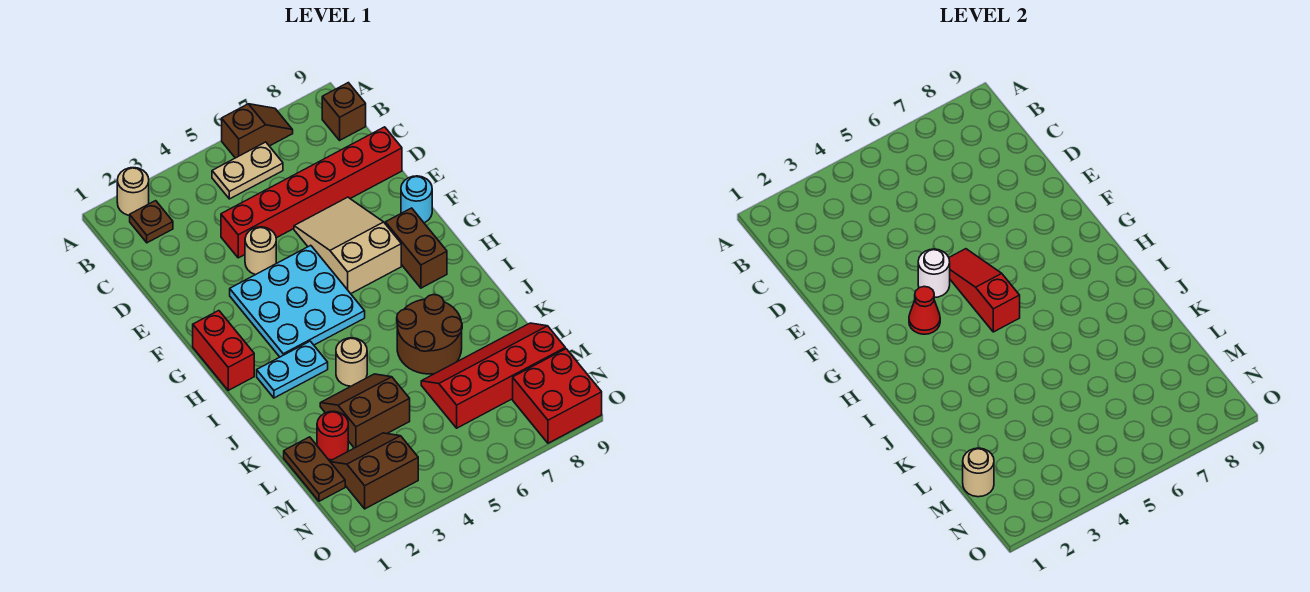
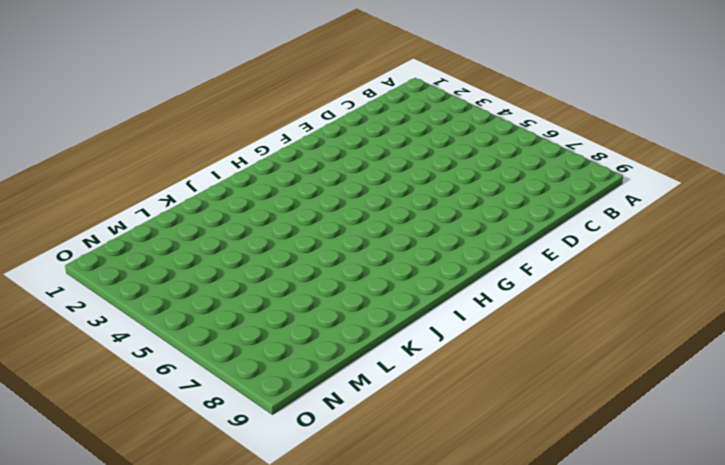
none -> tan round brick A2 level 1
none -> brown slope A6:A7 level 1 top 6
none -> brown plate B2 level 1

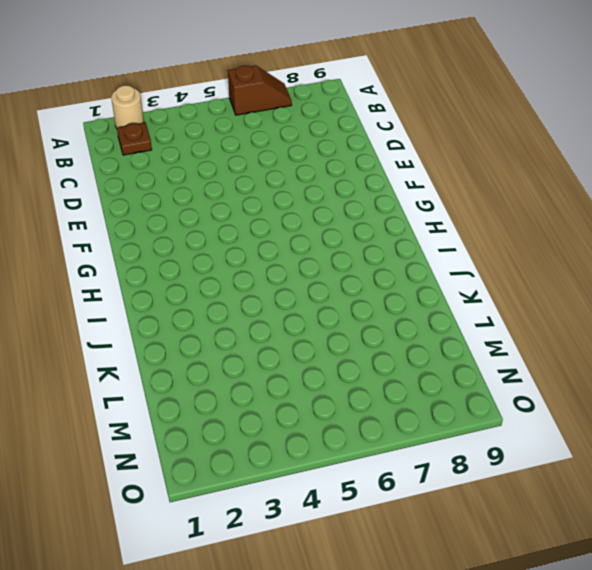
none -> tan plate B5:B6 level 1
none -> brown brick B9 level 1
none -> red brick D4:D9 level 1

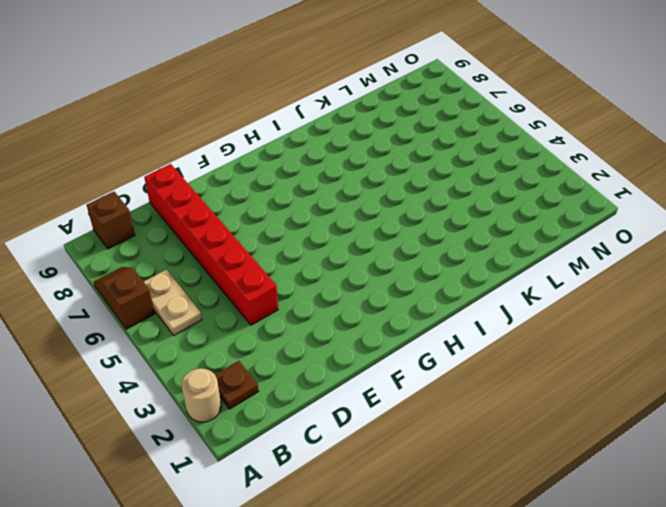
none -> tan round brick E4 level 1
none -> tan slope E6:G7 level 1 top G
none -> cyan plate F3:H5 level 1

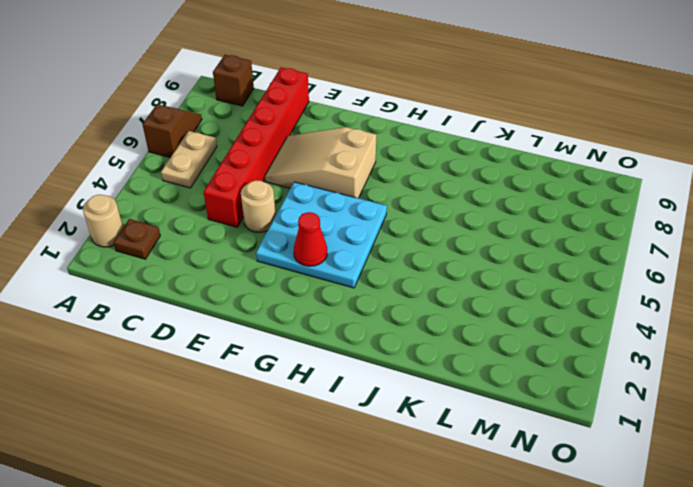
none -> cyan round brick F9 level 1
none -> red brick G1:H1 level 1
none -> brown brick G8:H8 level 1

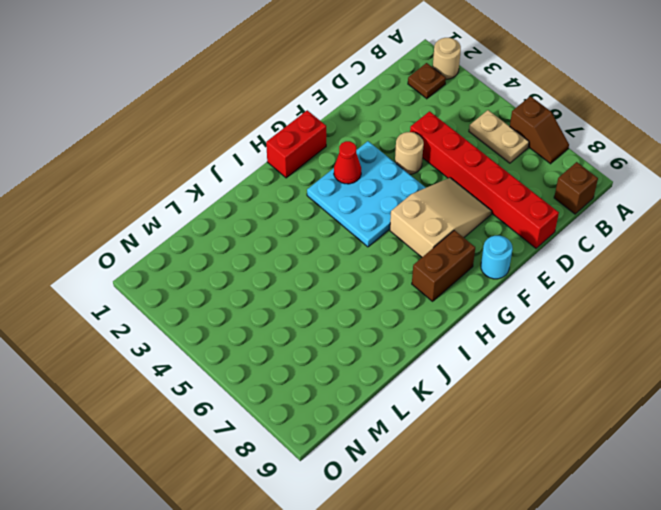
none -> cyan plate I2:I3 level 1
none -> tan round brick J4 level 1
none -> brown round brick J6:K7 level 1

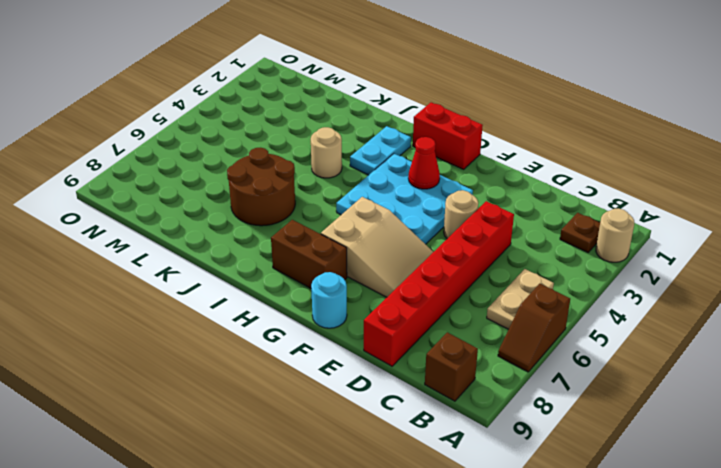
none -> brown slope K3:L4 level 1 top L
none -> brown plate L1:M1 level 1
none -> red round brick L2 level 1

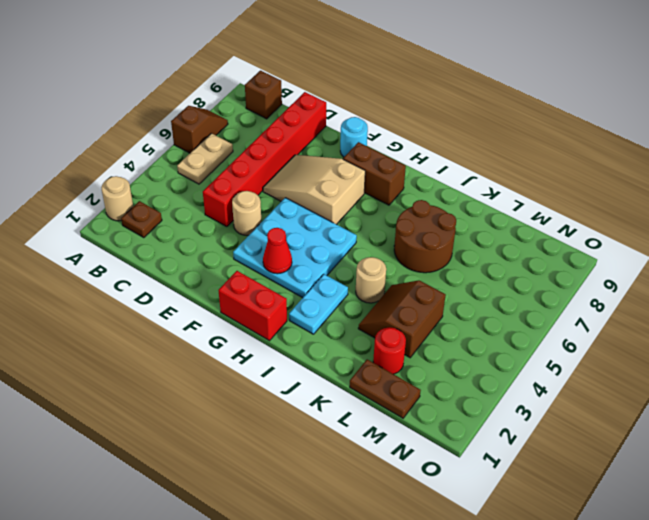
none -> red slope L6:M9 level 1 top M
none -> brown slope M2:N3 level 1 top N
none -> red brick N8:O9 level 1

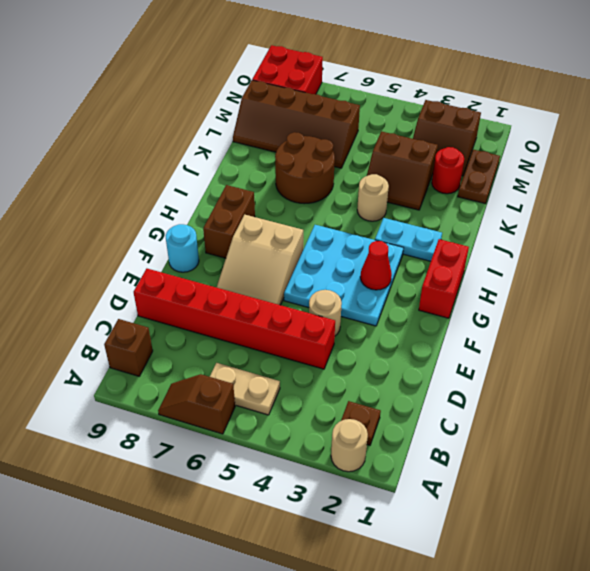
brown slope L6:M9 level 1 top M -> red slope L6:M9 level 1 top M
none -> white round brick F4 level 2
none -> red slope F5:H5 level 2 top H
none -> tan round brick M1 level 2

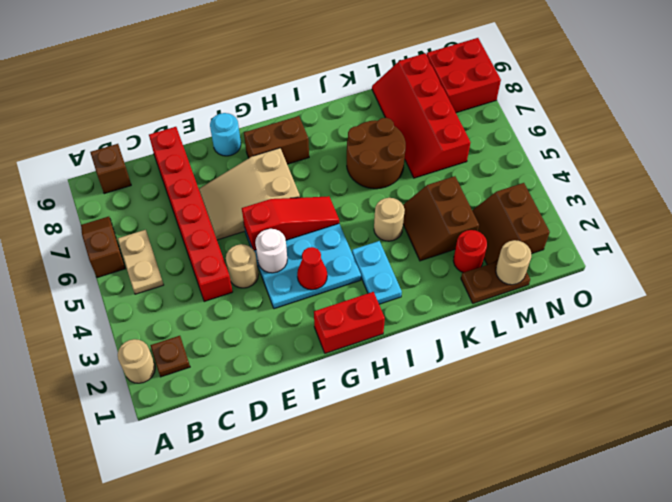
red slope F5:H5 level 2 top F -> red slope F5:H5 level 2 top H

